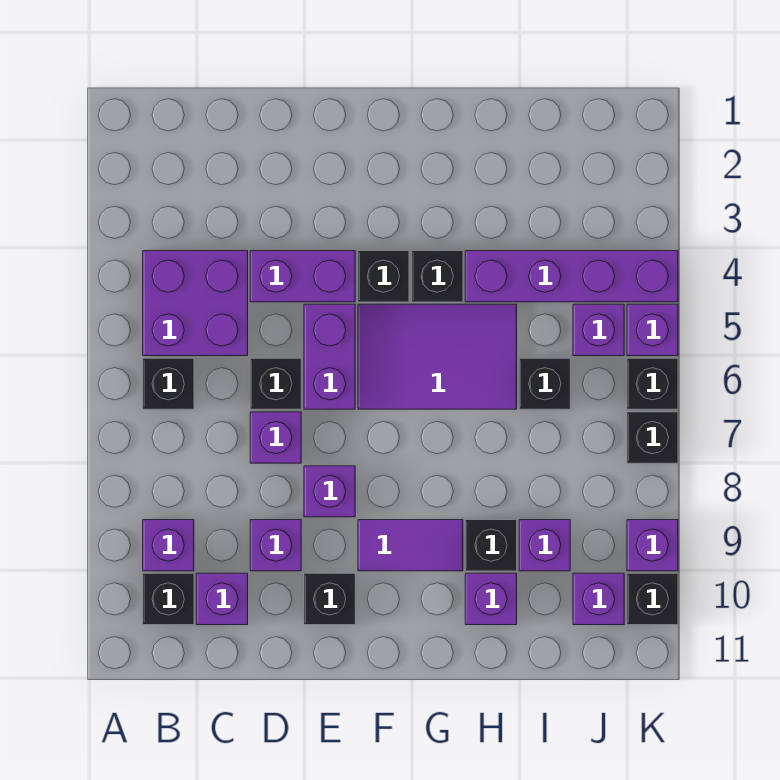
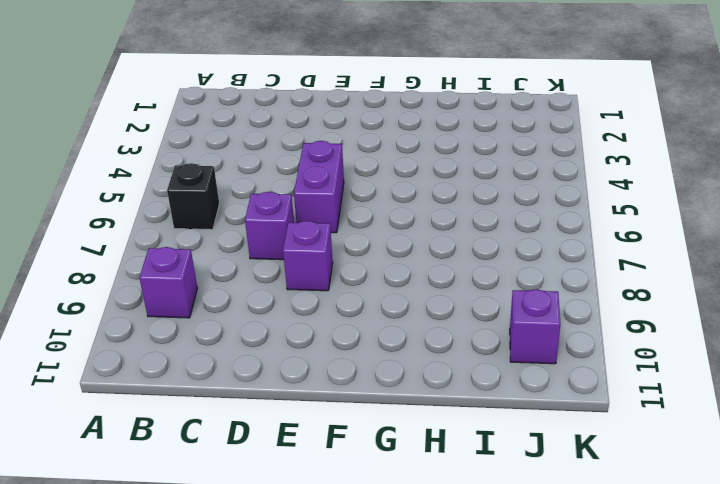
none -> purple brick B4:C5 level 1
none -> black brick B10 level 1
none -> purple brick C10 level 1

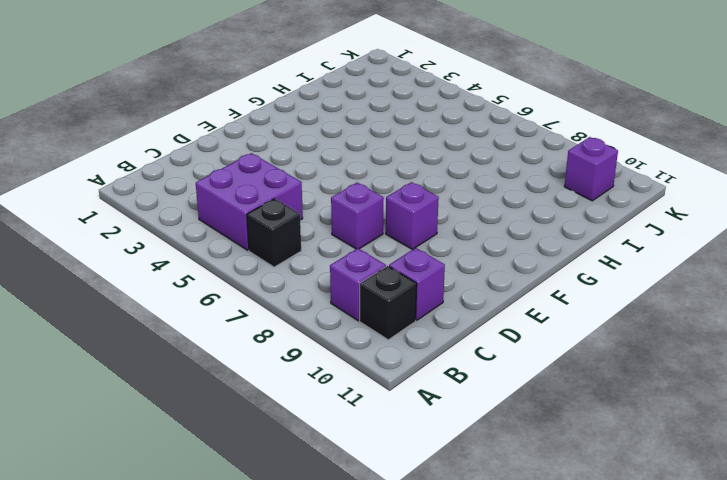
none -> purple brick D4:E4 level 1
none -> black brick D6 level 1
none -> purple brick D9 level 1

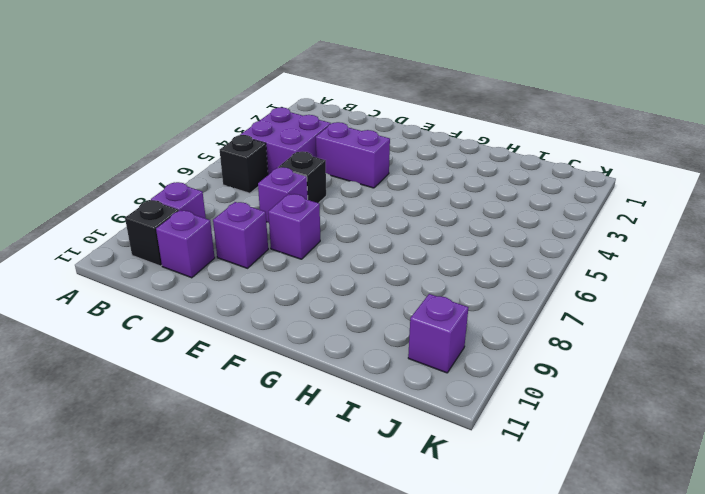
none -> purple brick E5:E6 level 1
none -> black brick E10 level 1
none -> black brick F4 level 1

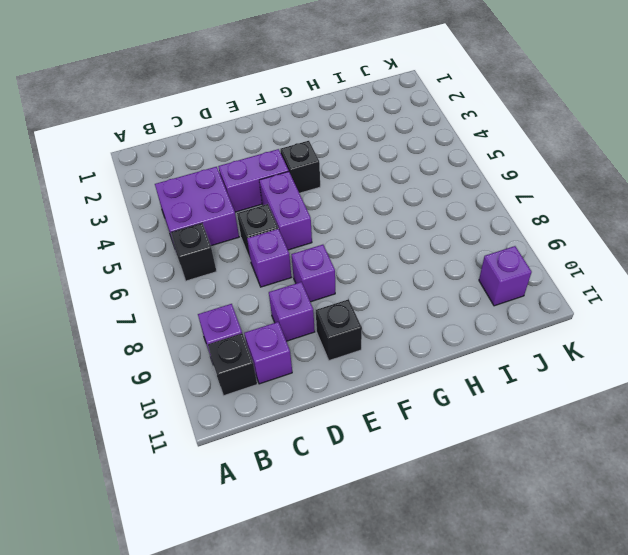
none -> purple tile F5:H6 level 1
none -> purple tile F9:G9 level 1
none -> black brick G4 level 1

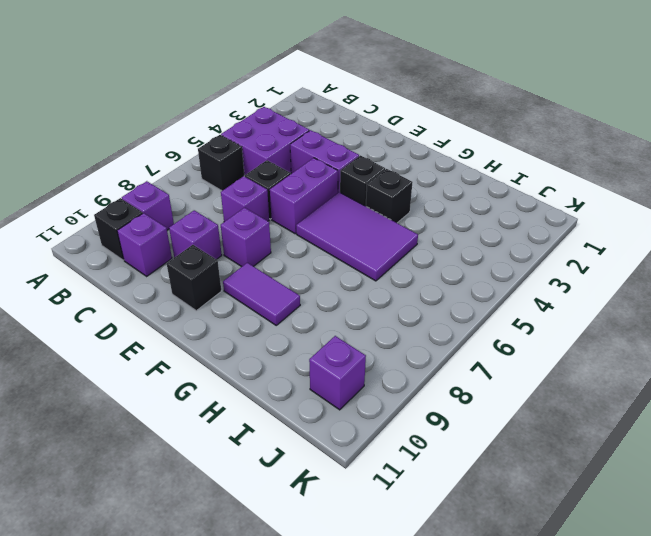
none -> purple brick H4:K4 level 1
none -> black brick H9 level 1
none -> purple brick H10 level 1

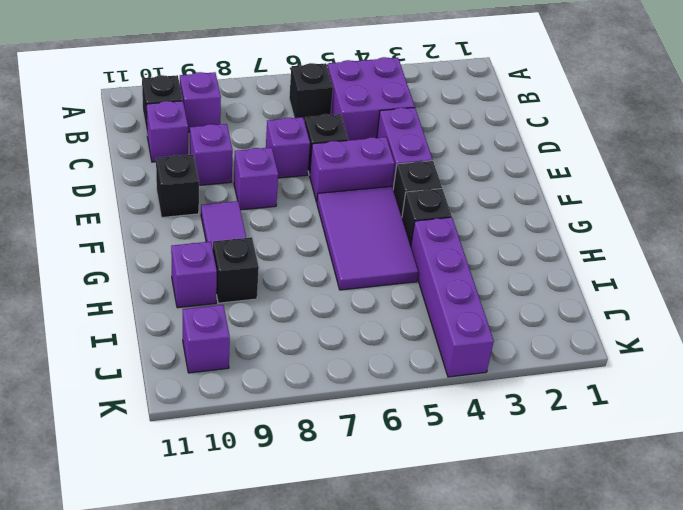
none -> black brick I6 level 1
none -> purple brick I9 level 1
none -> purple brick J5 level 1

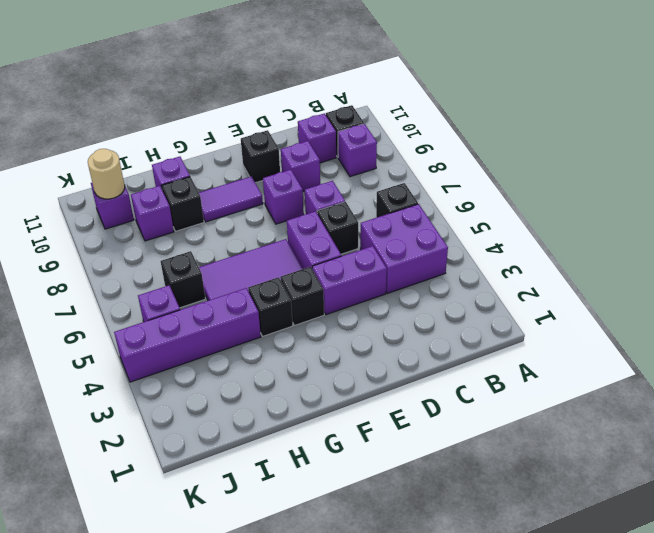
tan round brick J10 level 2 -> none
none -> purple brick K5 level 1
none -> black brick K6 level 1
none -> black brick K7 level 1

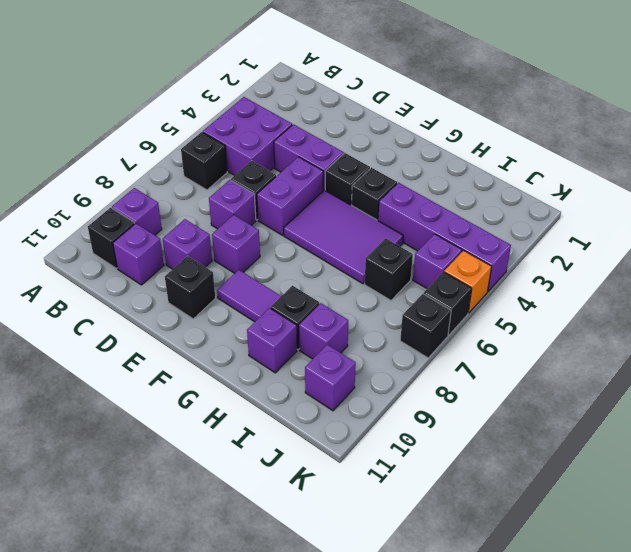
orange brick K5 level 1 -> purple brick K5 level 1
none -> purple brick K9 level 1
none -> black brick K10 level 1

